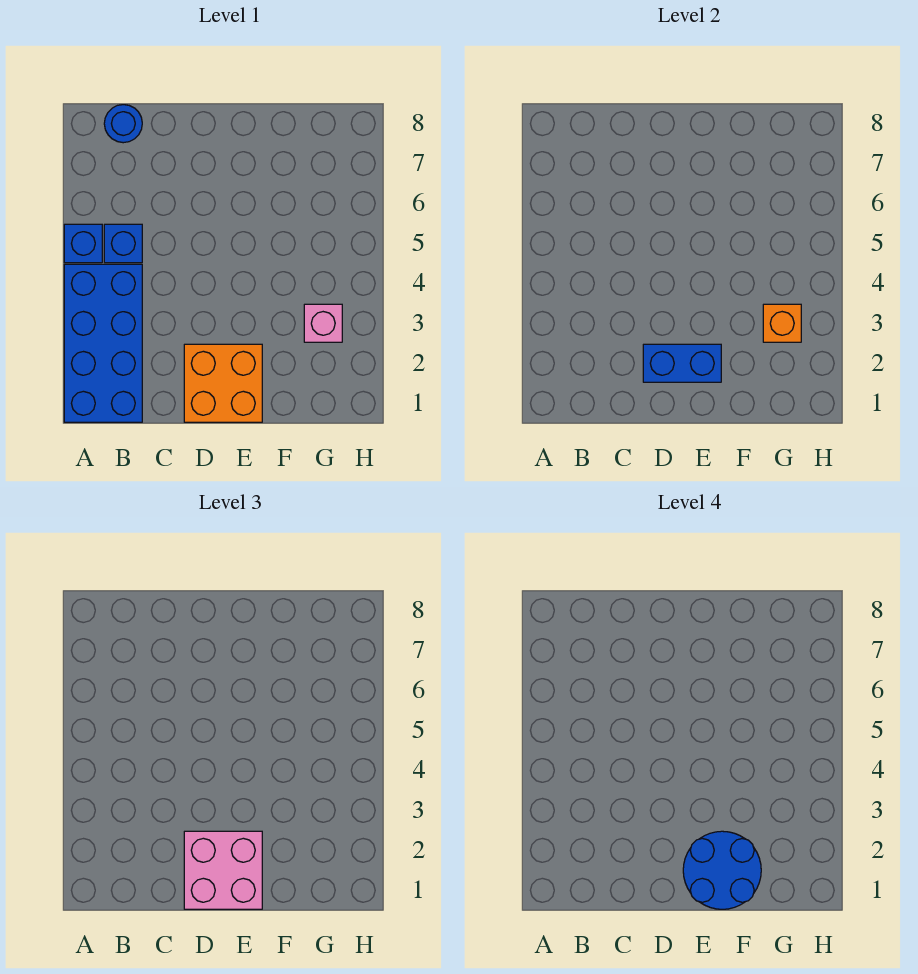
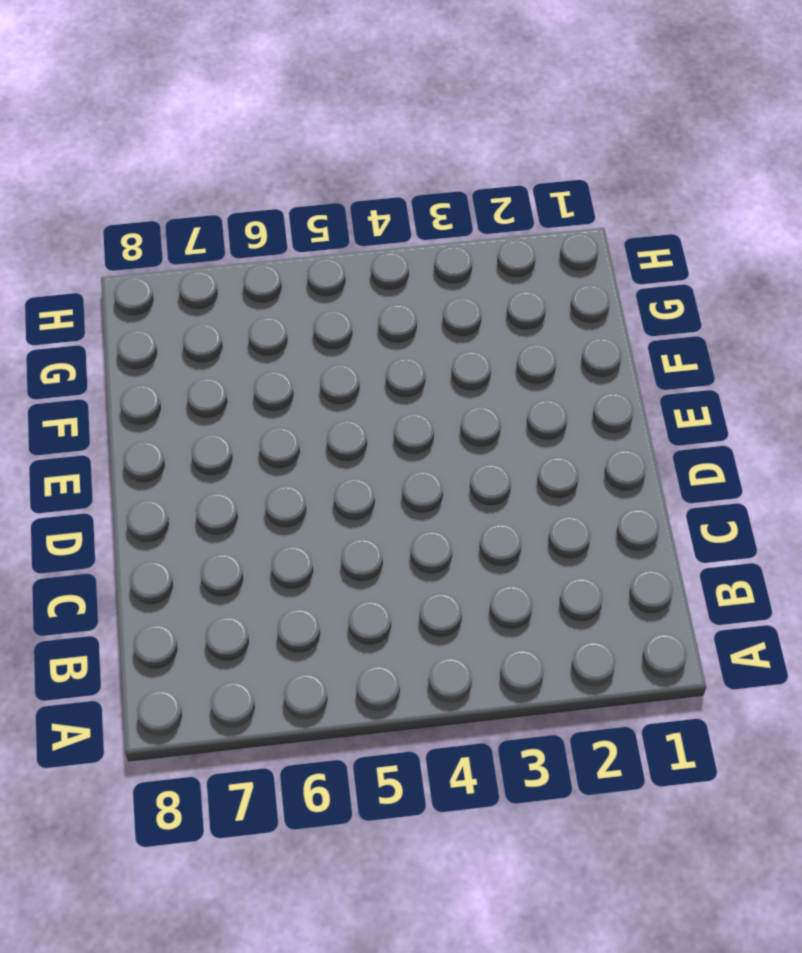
none -> blue brick A1:B4 level 1
none -> blue brick A5 level 1

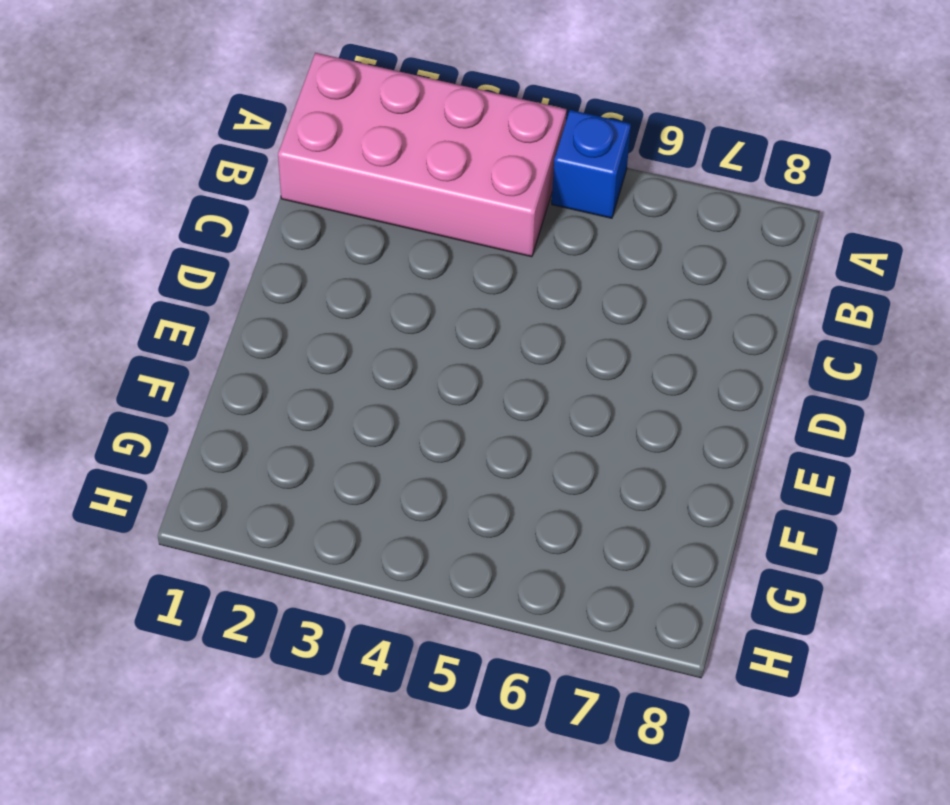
pink brick A1:B4 level 1 -> blue brick A1:B4 level 1
none -> blue brick B5 level 1
none -> blue round brick B8 level 1

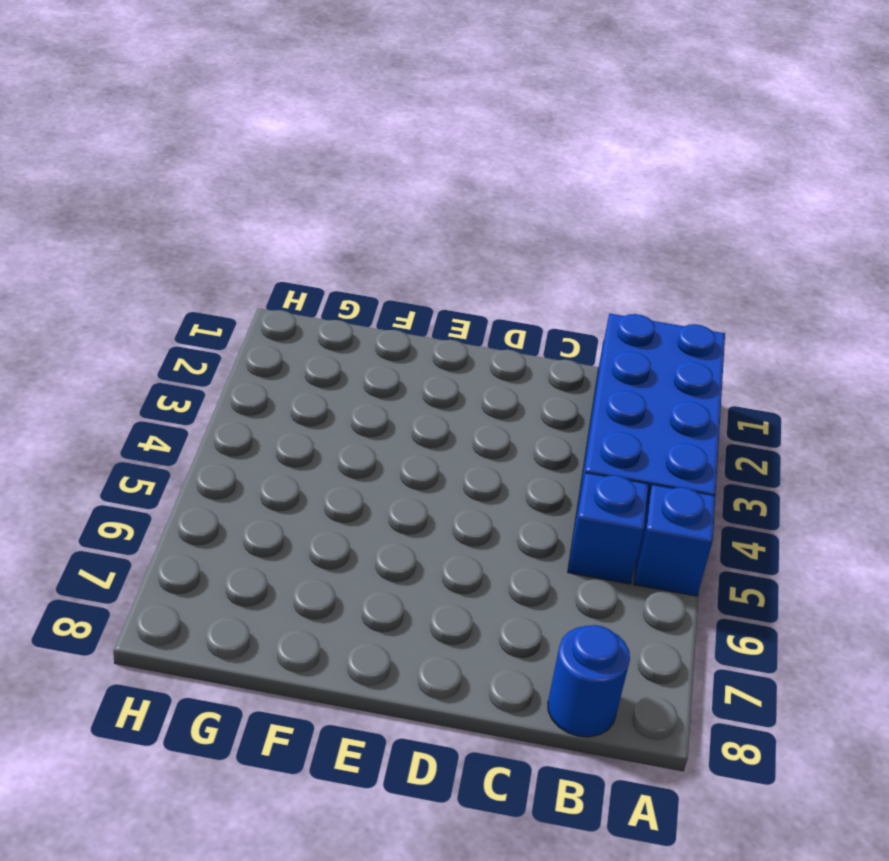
none -> orange brick D1:E2 level 1
none -> pink brick G3 level 1

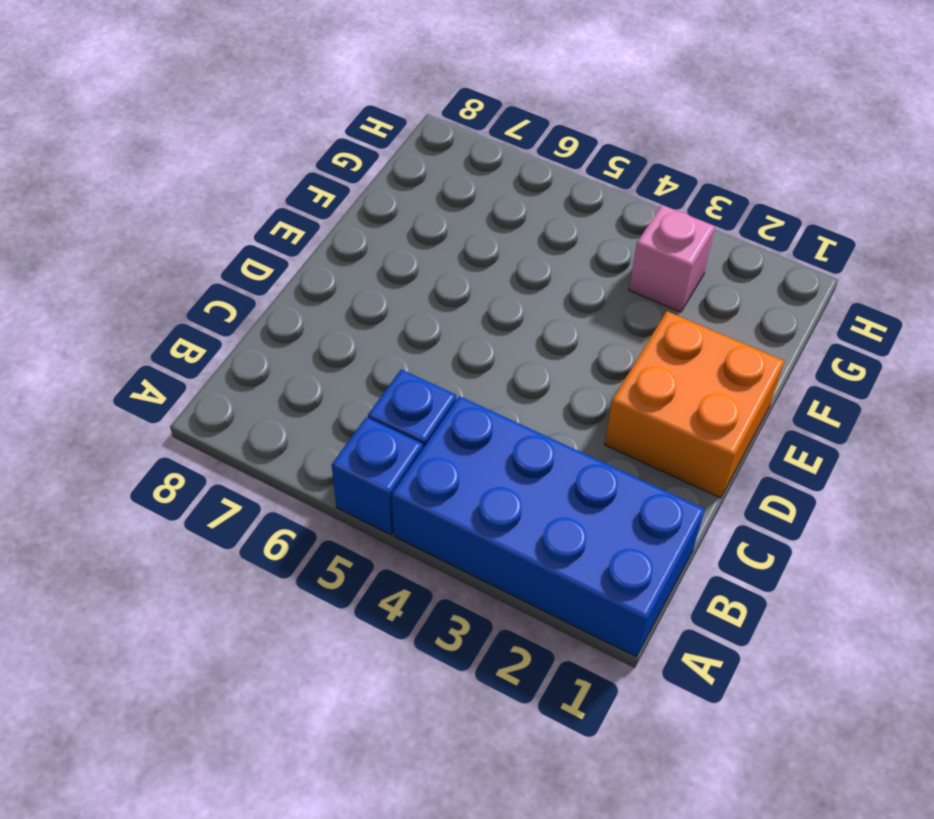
none -> blue round brick B8 level 1
none -> blue brick D2:E2 level 2

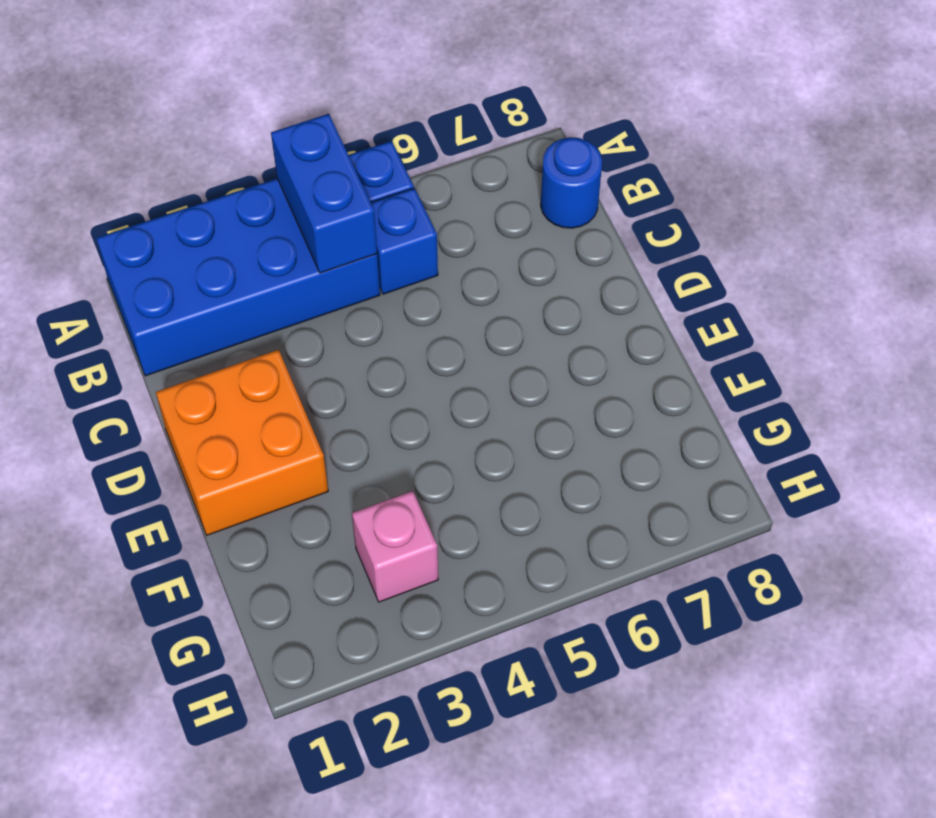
blue brick A4:B4 level 2 -> blue brick D2:E2 level 2
none -> orange brick G3 level 2
none -> pink brick D1:E2 level 3

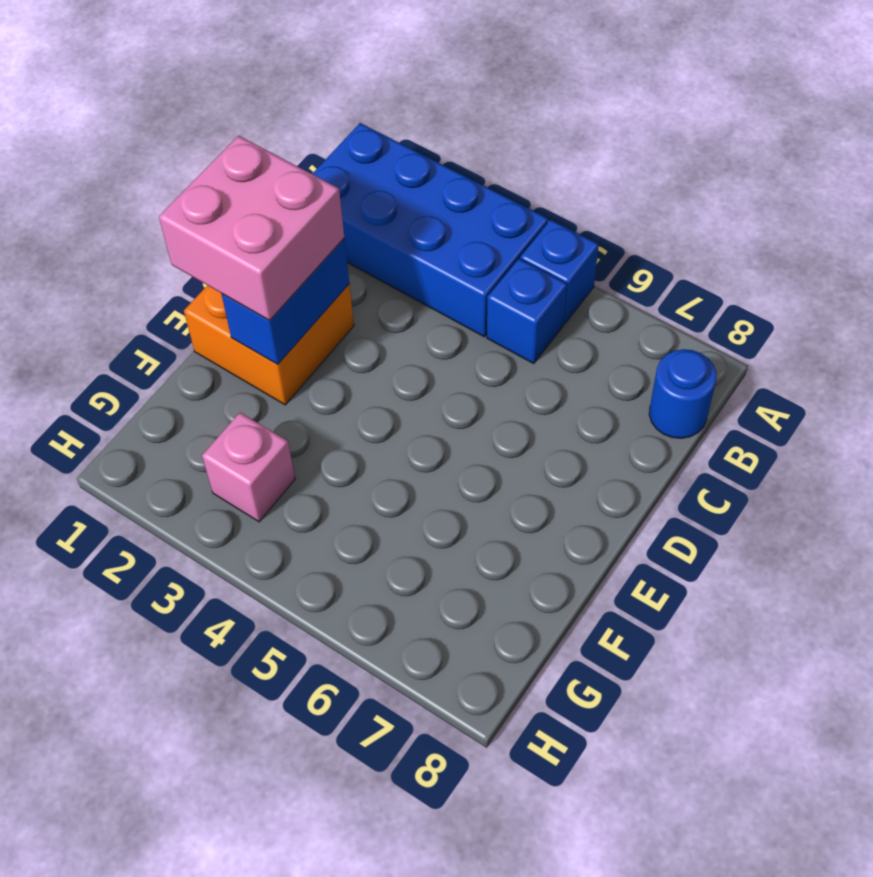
none -> orange brick G3 level 2
none -> blue round brick E1:F2 level 4

